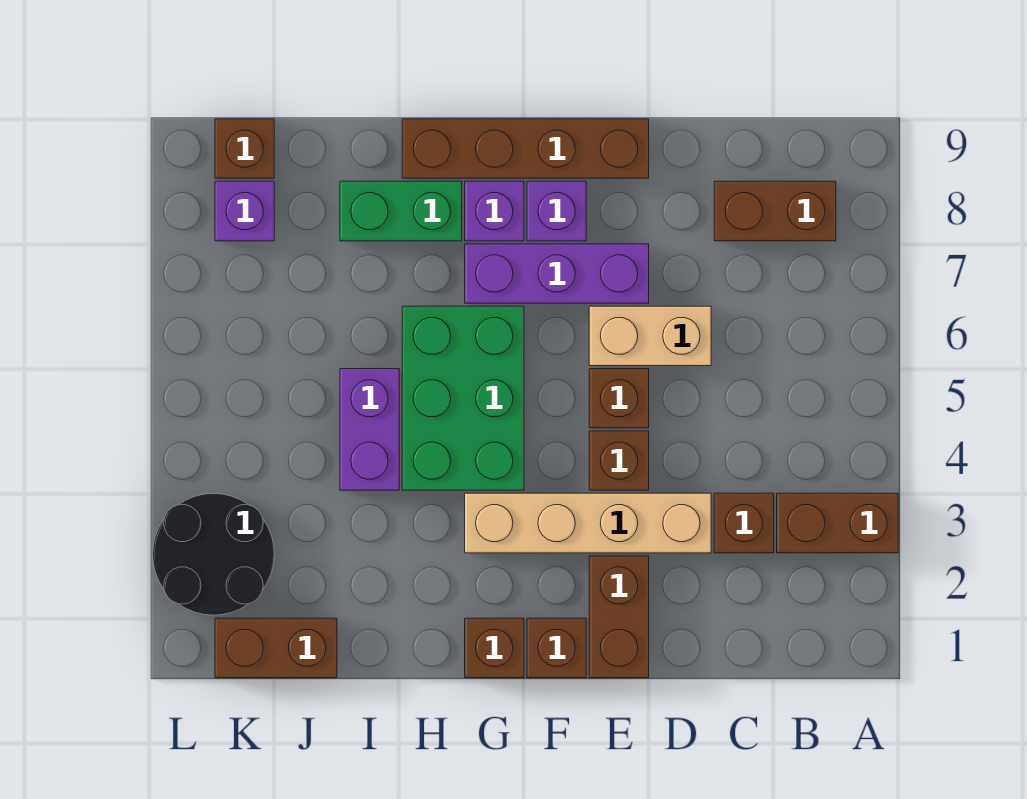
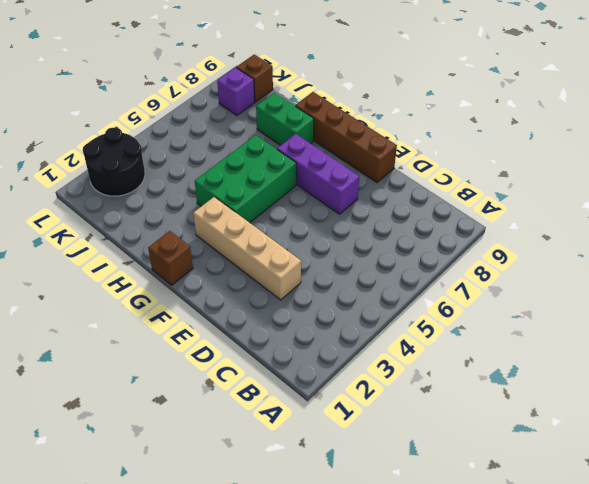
none -> brown brick A3:B3 level 1
none -> brown brick B8:C8 level 1
none -> brown brick C3 level 1

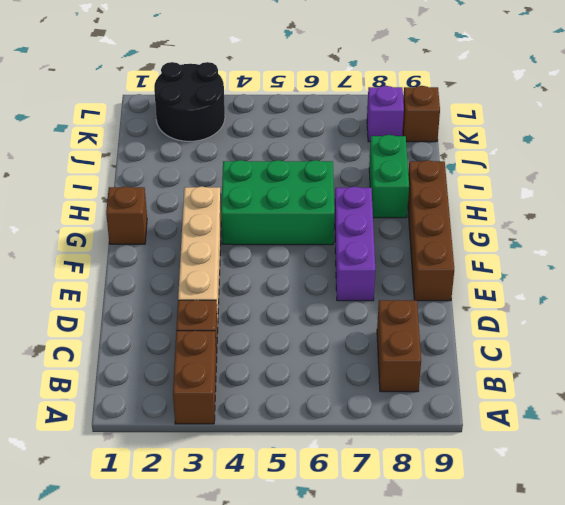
none -> tan brick D6:E6 level 1
none -> brown brick E1:E2 level 1
none -> brown brick E4 level 1

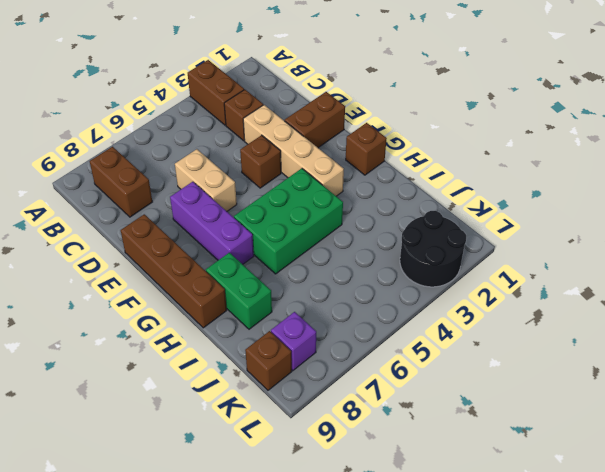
none -> brown brick E5 level 1
none -> brown brick F1 level 1
none -> purple brick F8 level 1

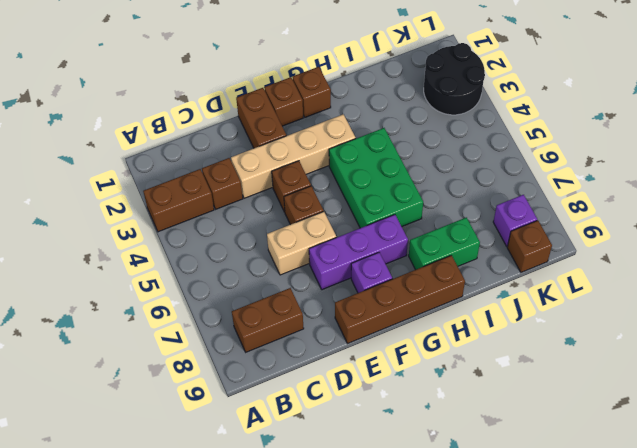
none -> purple brick G8 level 1
none -> purple brick I4:I5 level 1
none -> brown brick J1:K1 level 1

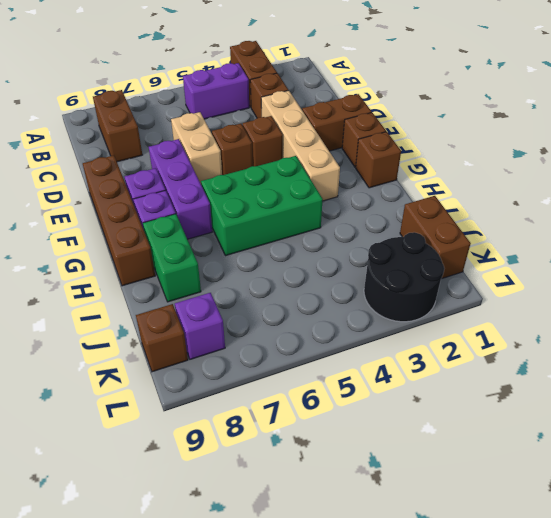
purple brick B4:B5 level 1 -> purple brick I4:I5 level 1

